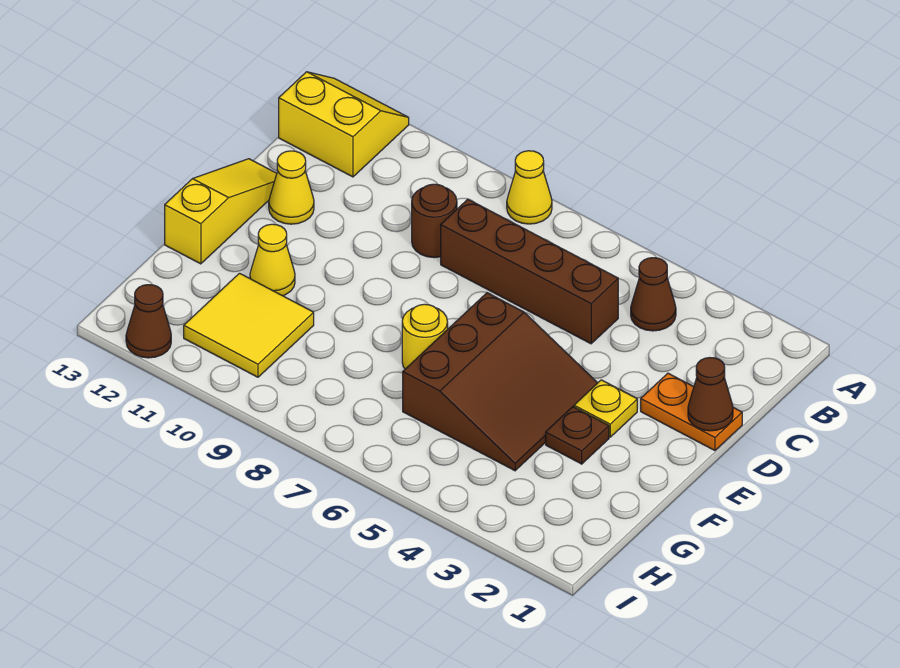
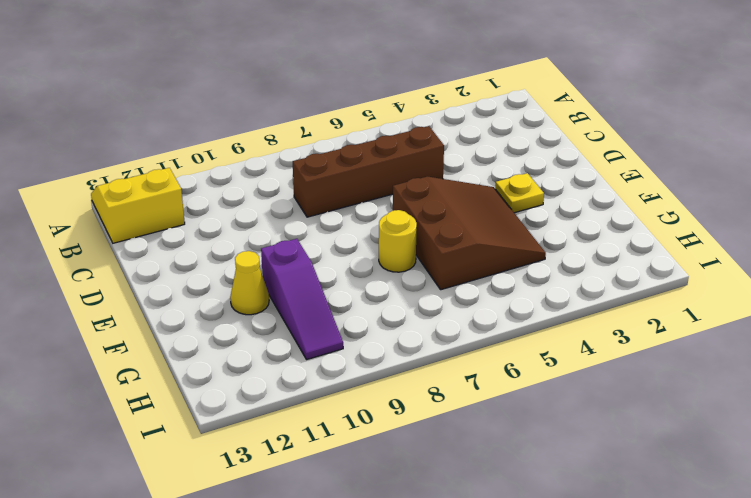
purple slope F10:H10 level 1 top F -> yellow tile G10:H11 level 1
none -> yellow cone A8 level 1
none -> brown cone B4 level 1
none -> brown round brick C9 level 1

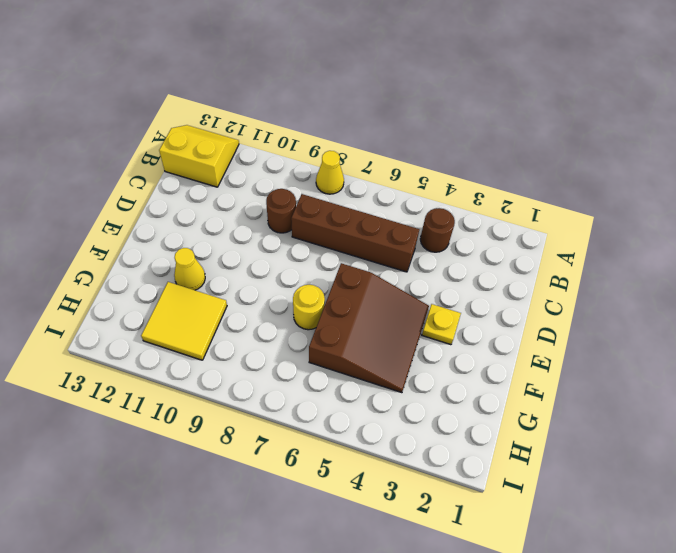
brown round brick B4 level 1 -> brown cone B4 level 1
none -> orange plate D1:D2 level 1
none -> yellow cone D12 level 1
none -> yellow slope D13:F13 level 1 top F

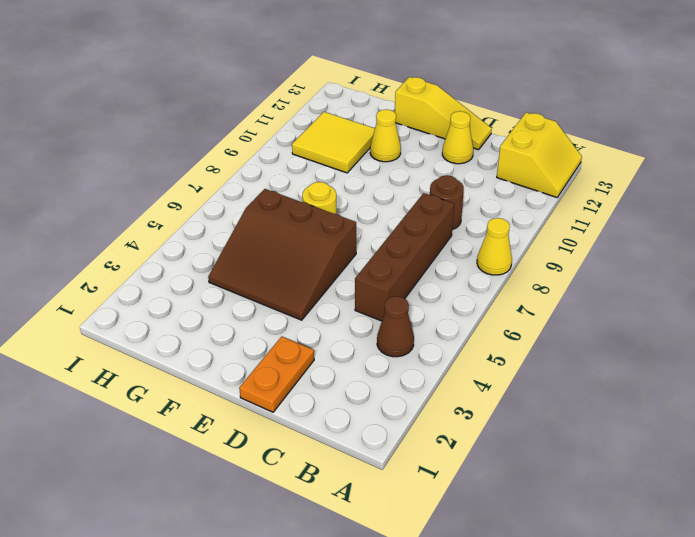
none -> yellow plate E3 level 1
none -> brown plate F3 level 1
none -> brown cone I12 level 1

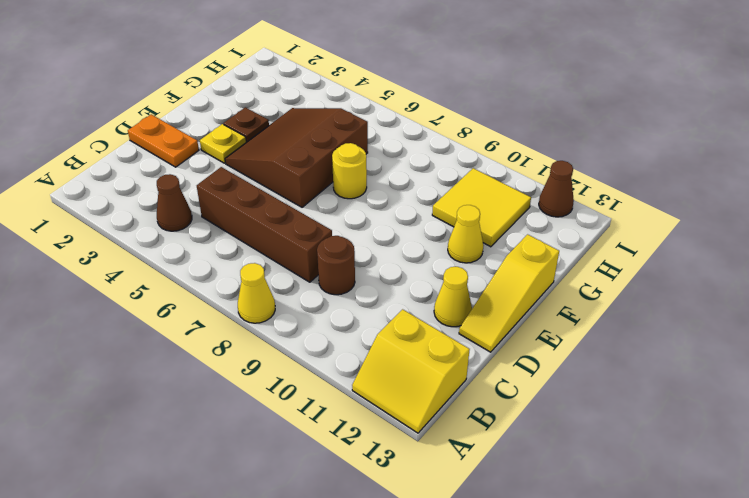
none -> brown cone D1 level 2

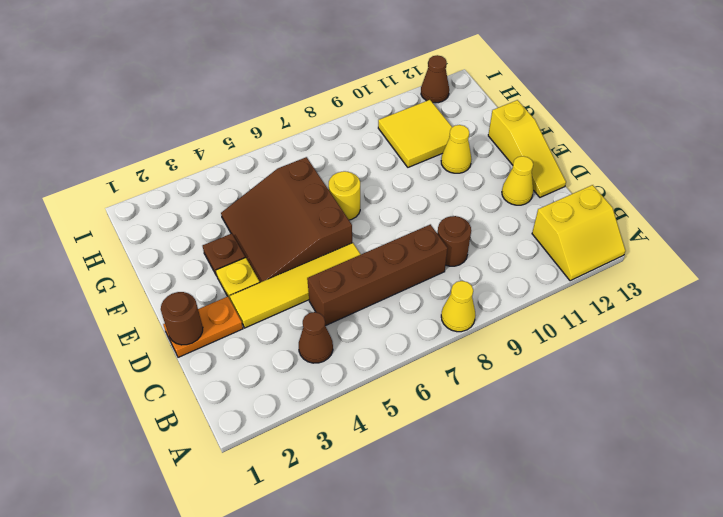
brown round brick D1 level 2 -> brown cone D1 level 2
yellow tile D3:D6 level 1 -> none

